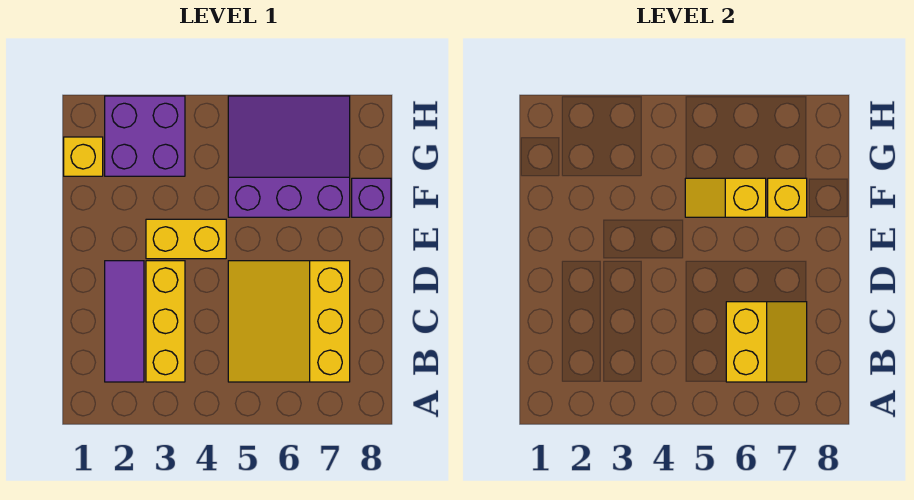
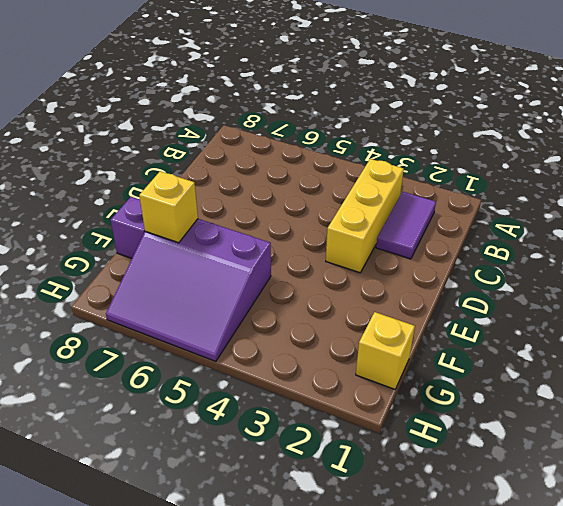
purple tile B2:C2 level 1 -> purple tile B2:D2 level 1
none -> yellow slope B5:D7 level 1 top 7
none -> yellow brick E3:E4 level 1

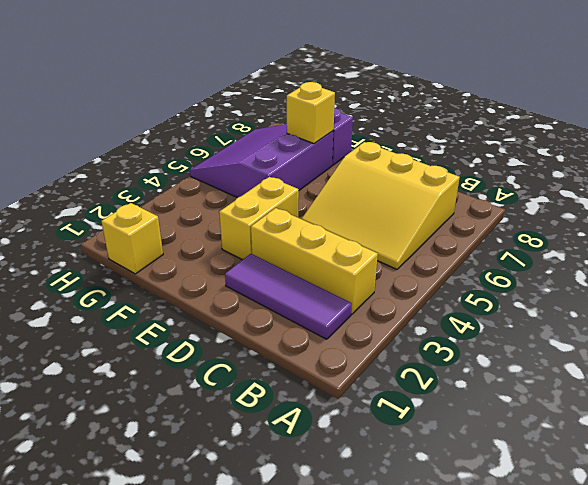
none -> purple brick G2:H3 level 1
none -> yellow slope B6:C7 level 2 top 6

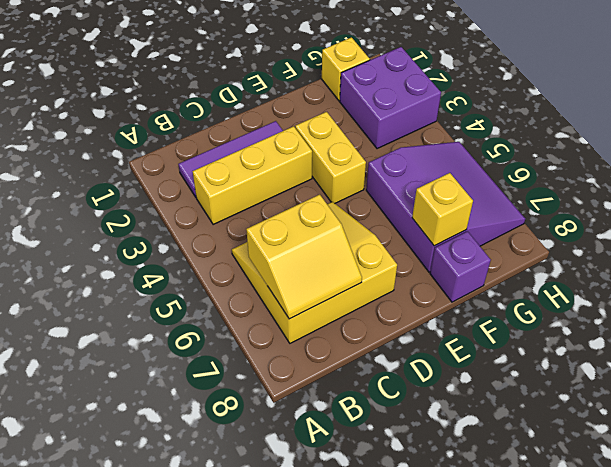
none -> yellow slope F5:F6 level 2 top 6

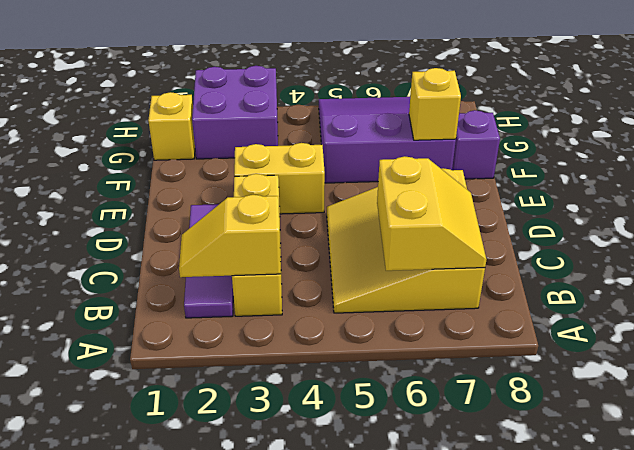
yellow slope B2:B3 level 2 top 3 -> yellow slope F5:F6 level 2 top 6

